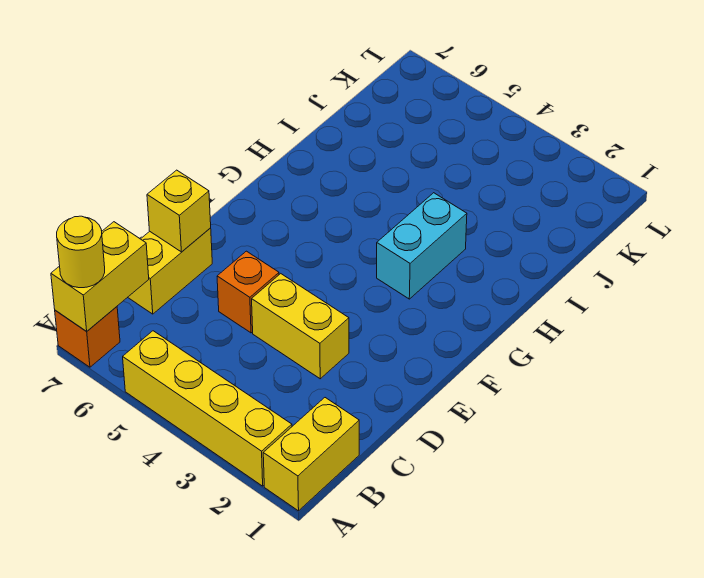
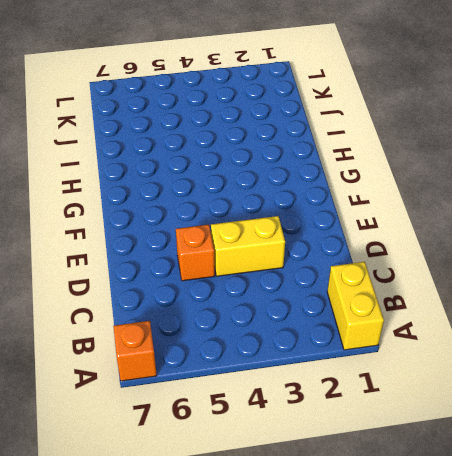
none -> yellow brick A2:A5 level 1
none -> yellow brick C7:D7 level 1

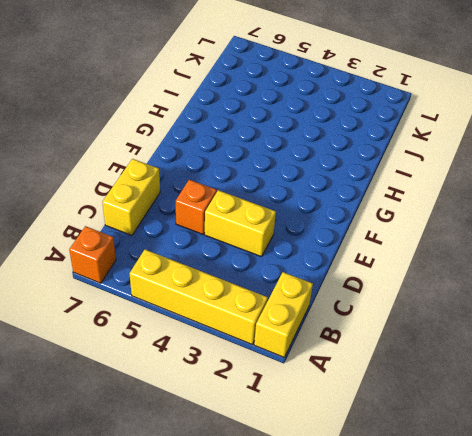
none -> cyan brick G3:H3 level 1
none -> yellow brick A7:B7 level 2

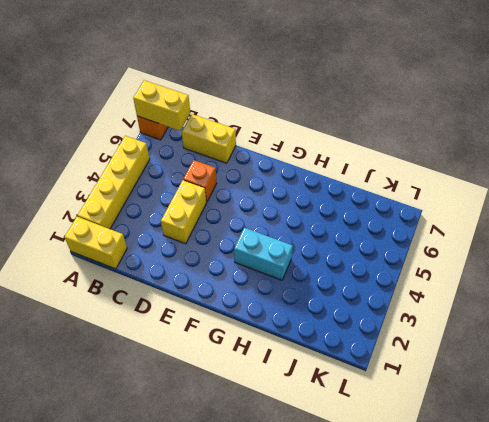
none -> yellow brick D7 level 2
none -> yellow round brick A7 level 3

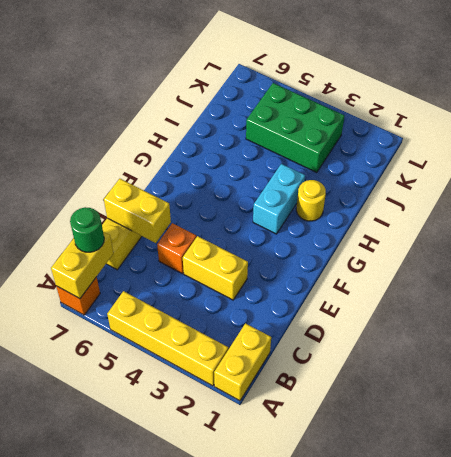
green round brick B7 level 3 -> none
yellow brick D6:D7 level 2 -> yellow brick D7 level 2
yellow round brick H2 level 1 -> yellow round brick A7 level 3
green brick J3:K5 level 1 -> none

